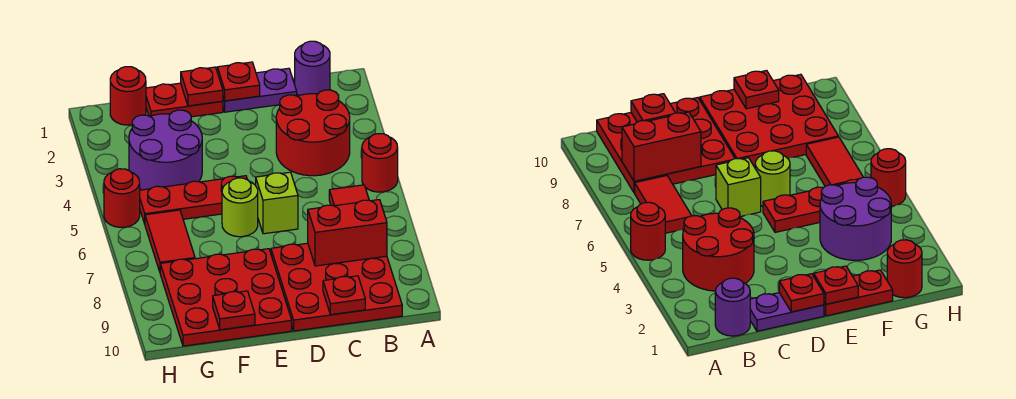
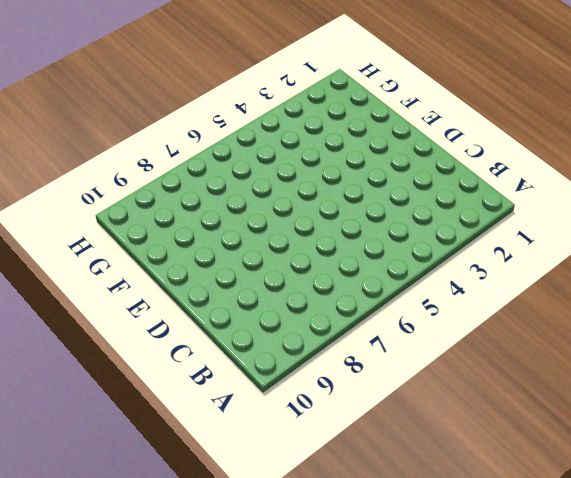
none -> red round brick A5 level 1
none -> purple round brick B1 level 1
none -> red round brick B3:C4 level 1

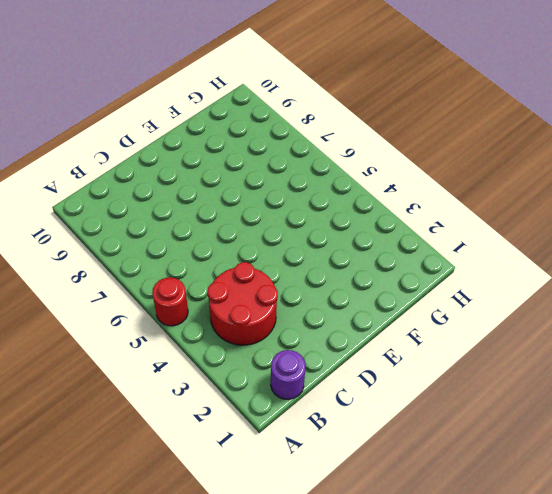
none -> red tile B6:B7 level 1
none -> red plate B8:D10 level 1
none -> purple plate C1:D1 level 1

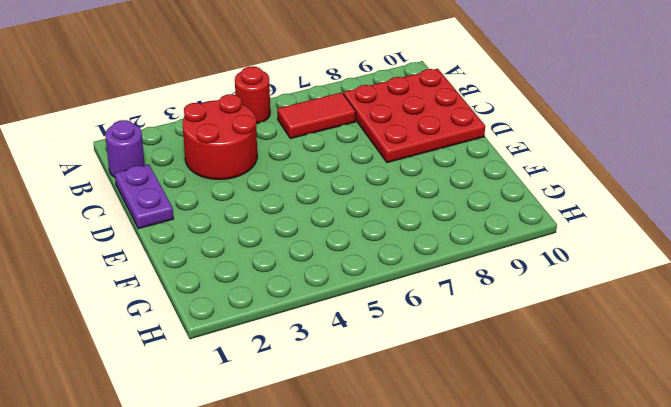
none -> lime brick D6 level 1
none -> red plate E1:F1 level 1
none -> red plate E5:G5 level 1

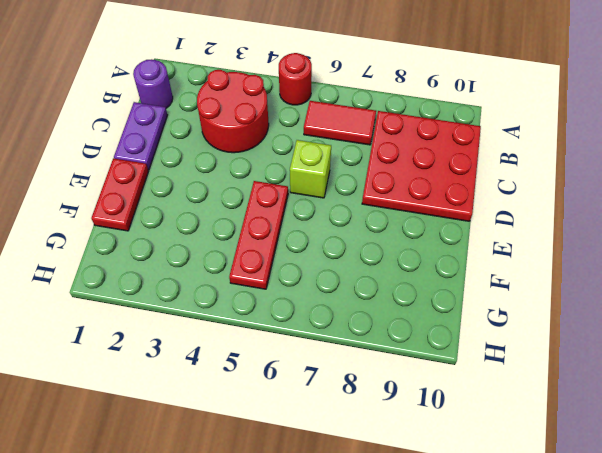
none -> lime round brick E6 level 1
none -> red plate E8:G10 level 1
none -> purple round brick F3:G4 level 1

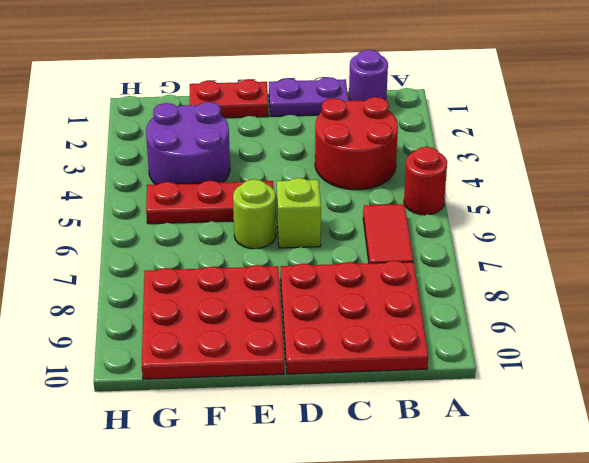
none -> red round brick G1 level 1
none -> red tile G6:G7 level 1
none -> red round brick H5 level 1

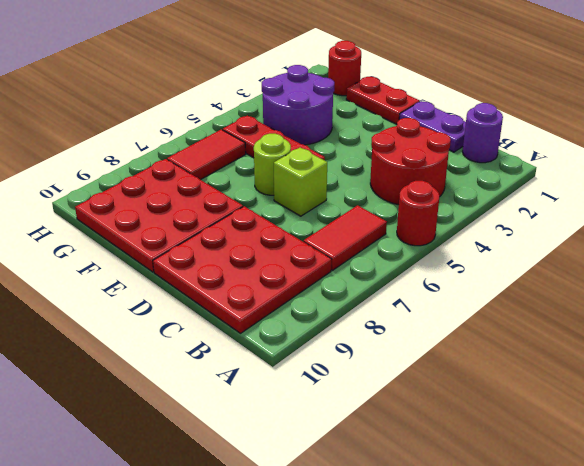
none -> red round brick H5 level 1
none -> red brick B8:C8 level 2
none -> red plate C10 level 2

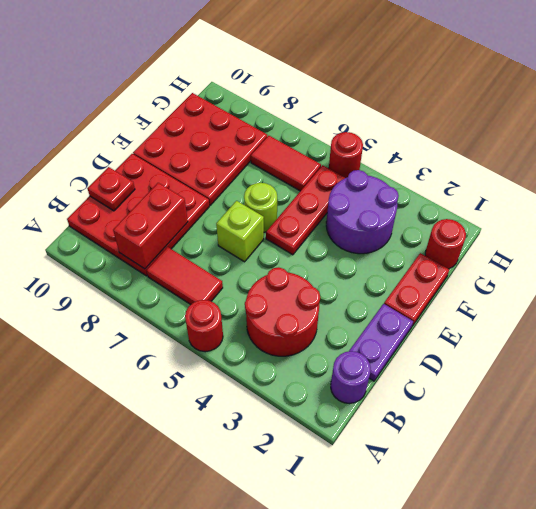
none -> red plate D1 level 2
none -> red plate E1 level 2
none -> red plate F10 level 2

